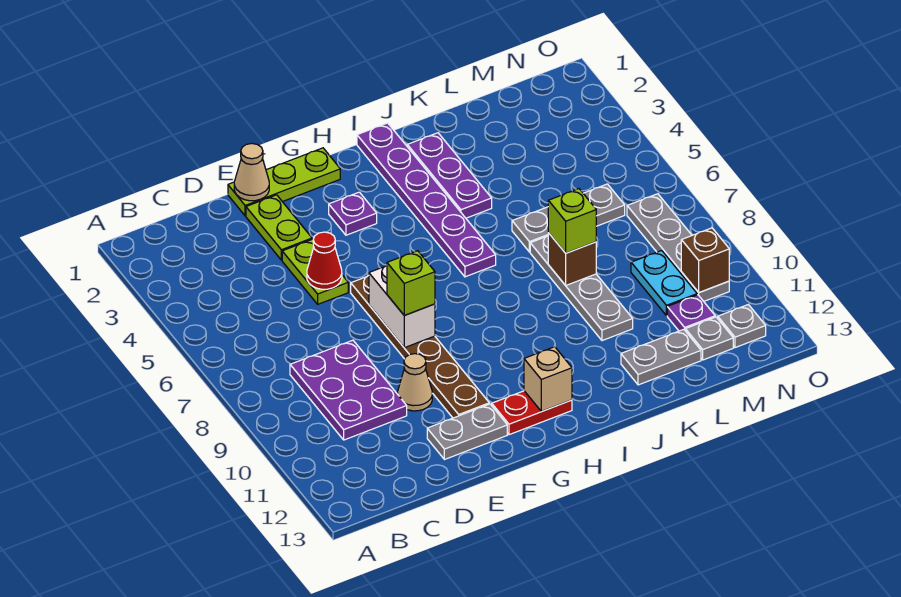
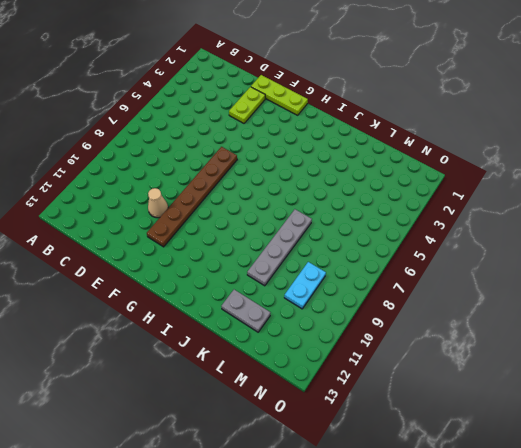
none -> purple plate C8:D10 level 1
none -> lime plate E4:E5 level 1
none -> grey plate E12:F12 level 1

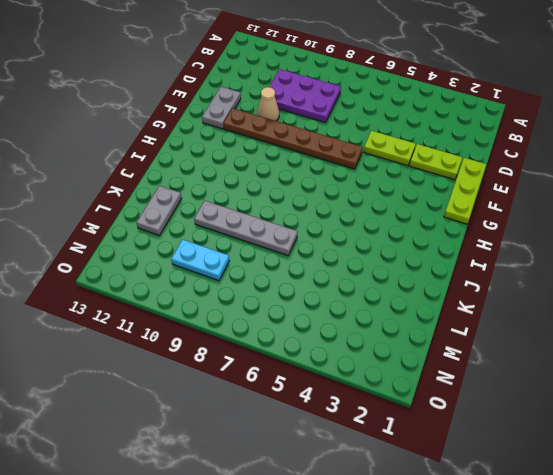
none -> purple plate G3 level 1
none -> red plate G12:H12 level 1
none -> purple plate I1:I6 level 1

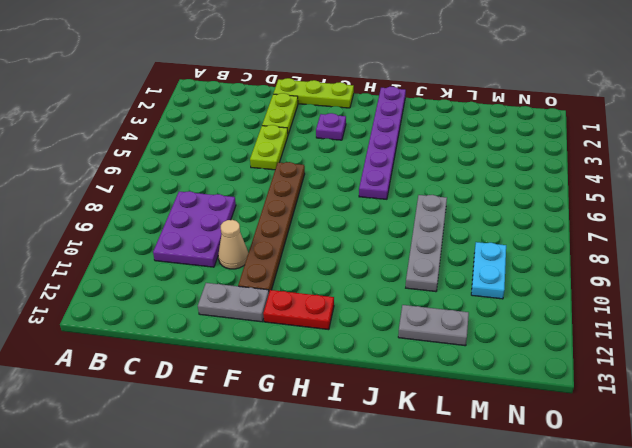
none -> purple plate J2:J4 level 1
none -> grey plate K6:M6 level 1
none -> purple plate M11 level 1

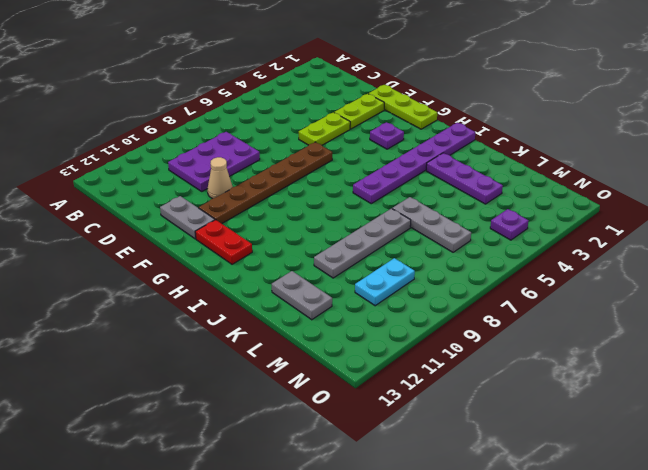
purple plate J3:L3 level 1 -> purple plate J2:J4 level 1
purple plate N4 level 1 -> purple plate M11 level 1
none -> grey plate M12 level 1
none -> grey plate N7:N10 level 1
none -> grey plate N12 level 1

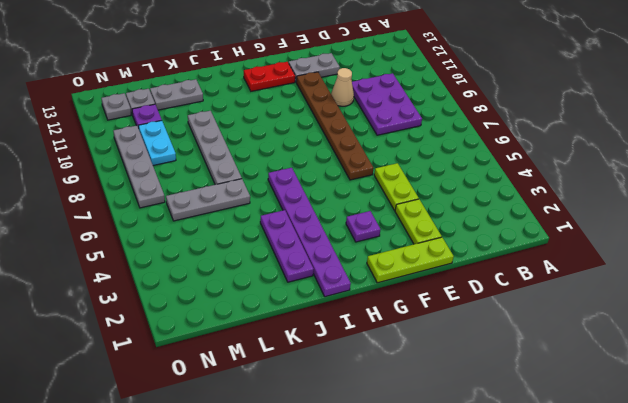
none -> tan cone E1 level 2
none -> red cone E5 level 2
none -> white brick F7:F8 level 2

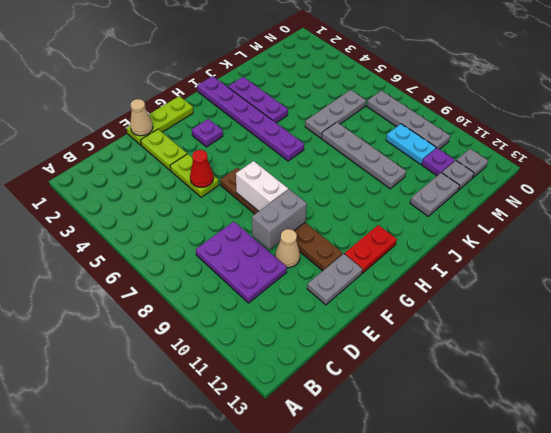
grey brick E9:F9 level 2 -> none
none -> tan brick H12 level 2
none -> brown brick K8 level 2
none -> brown brick N10 level 2

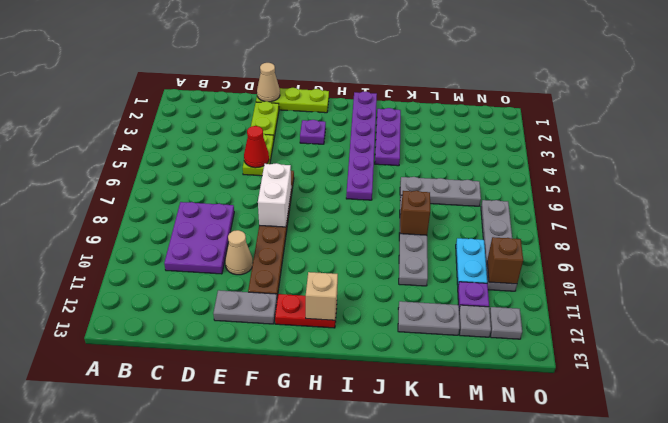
none -> lime brick F8 level 3
none -> lime brick K8 level 3

